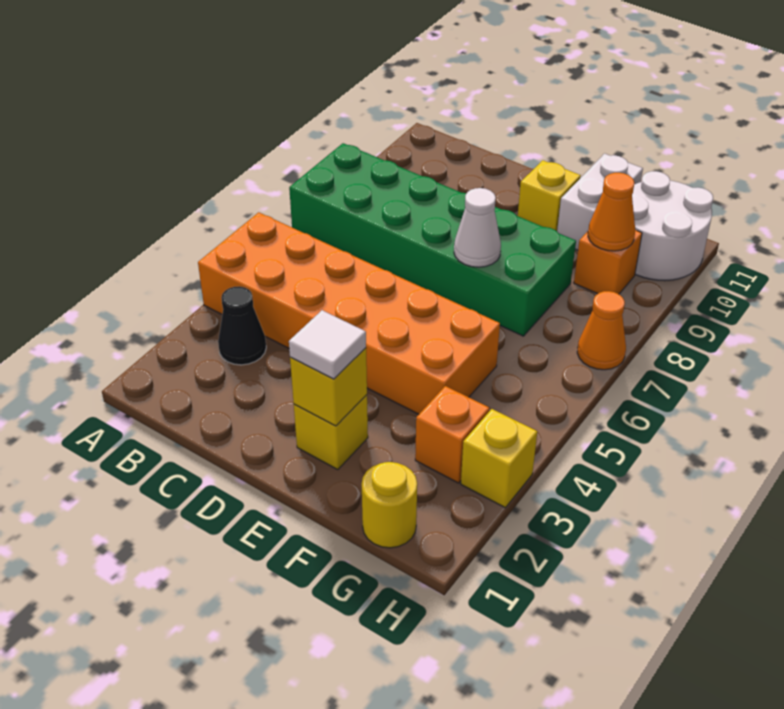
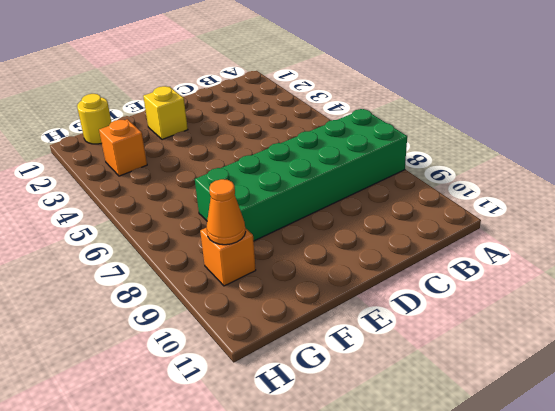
none -> orange brick A4:F5 level 1
none -> black cone B3 level 1
none -> yellow brick E10 level 1

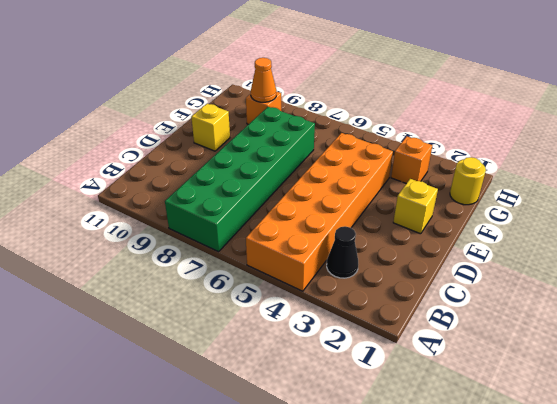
none -> white brick F10:F11 level 1
none -> white round brick G10:H11 level 1
none -> yellow brick H3 level 1

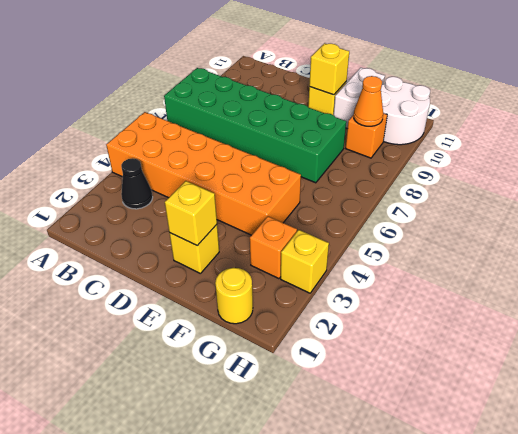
yellow brick E10 level 2 -> none
none -> orange cone H7 level 1
none -> white cone E7 level 2
none -> white tile E2 level 3

